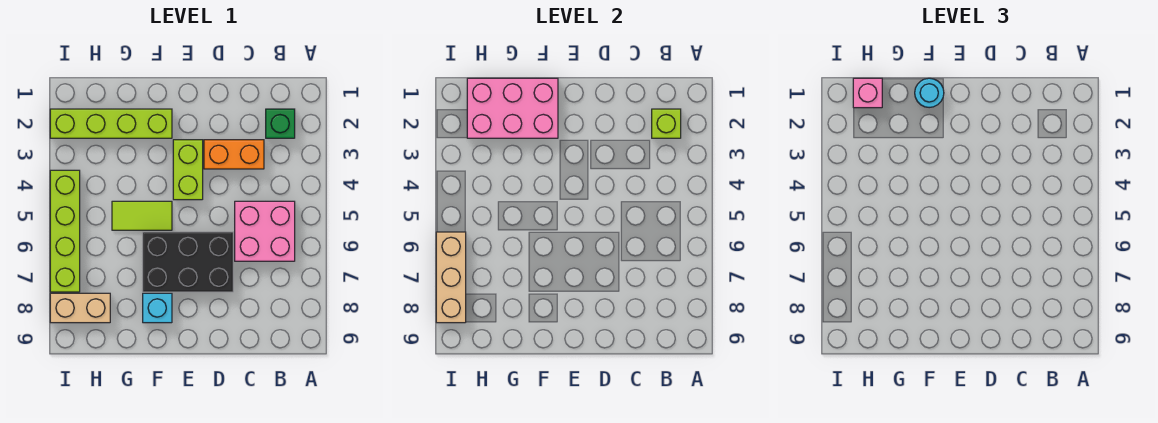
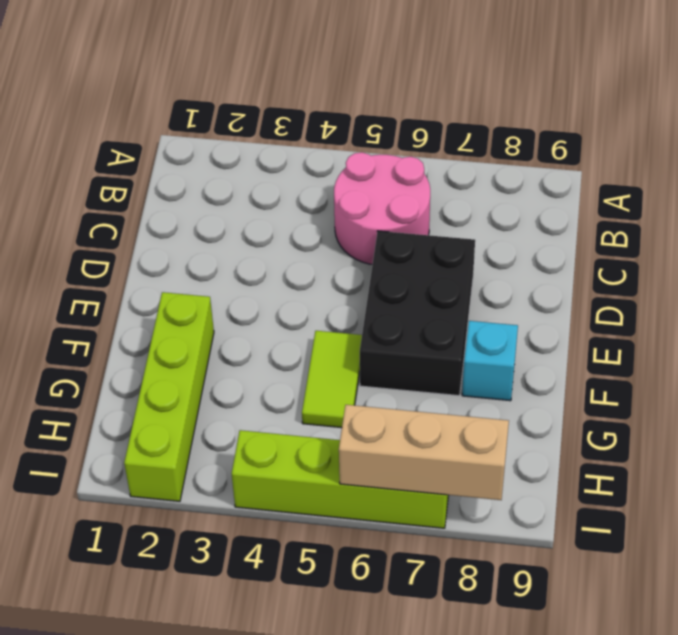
pink round brick B5:C6 level 1 -> pink brick B5:C6 level 1
none -> green brick B2 level 1
none -> orange brick C3:D3 level 1
none -> lime brick E3:E4 level 1

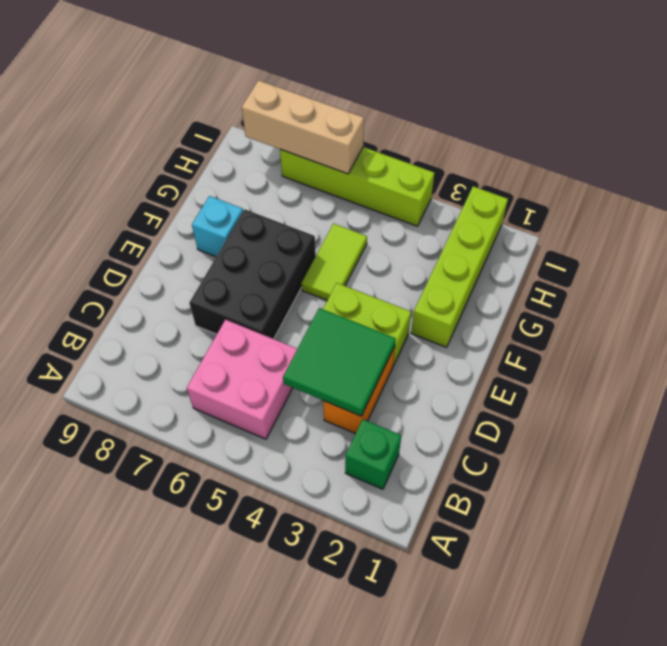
green tile C3:D4 level 2 -> none
none -> tan brick H8:I8 level 1
none -> lime brick B2 level 2
none -> pink brick F1:H2 level 2

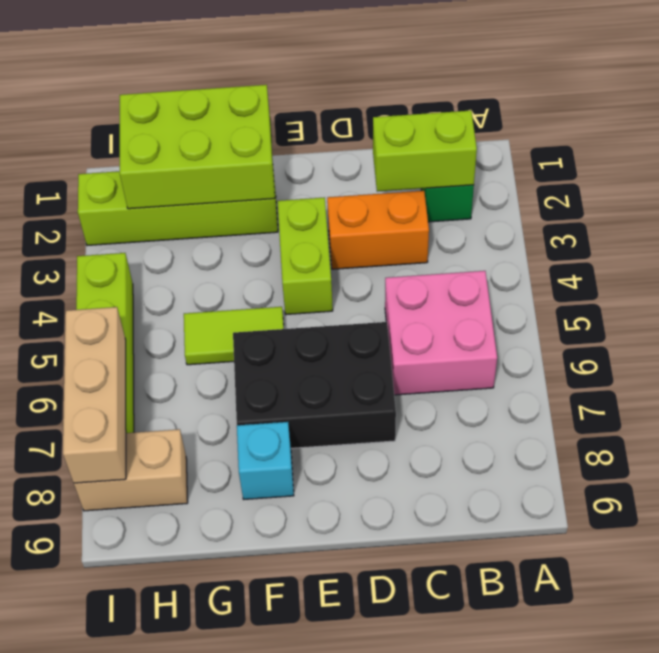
lime brick B2:C2 level 2 -> lime brick B2 level 2
lime brick F1:H2 level 2 -> pink brick F1:H2 level 2
none -> cyan round brick F1 level 3
none -> pink brick H1 level 3

